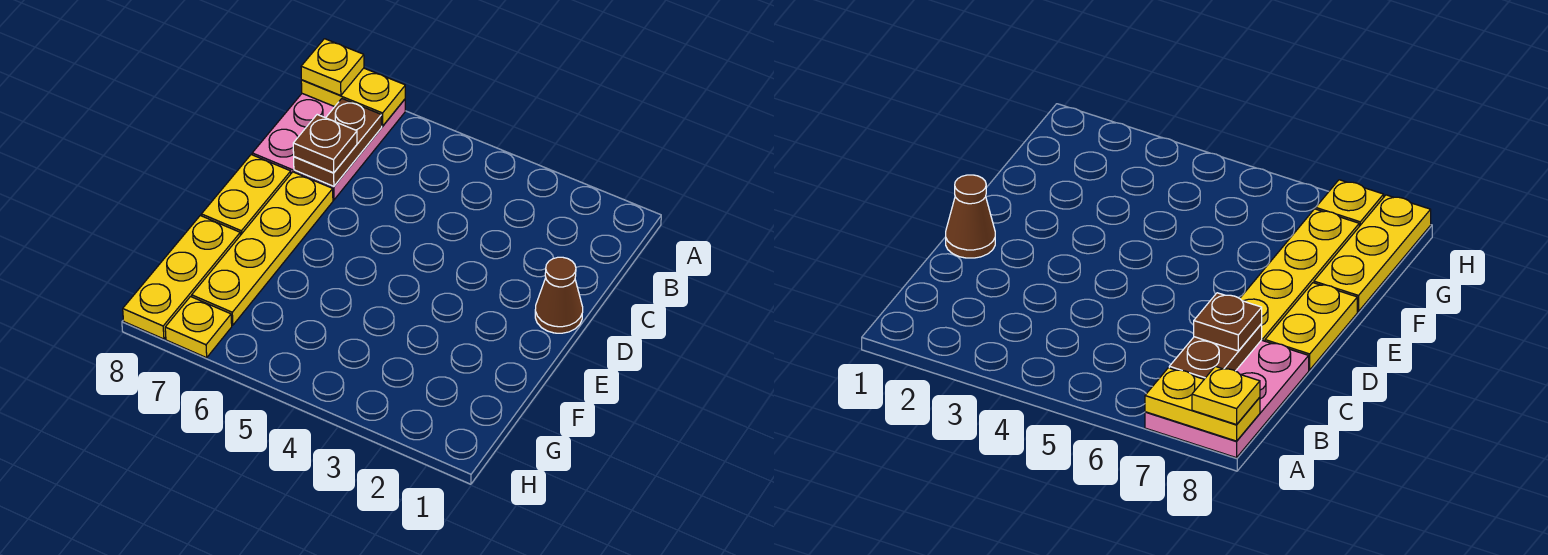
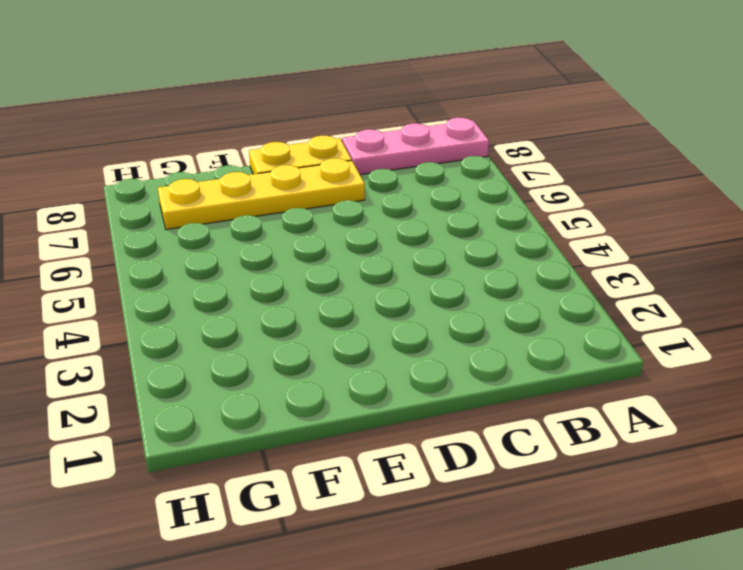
pink plate A8:C8 level 1 -> pink plate A7:C8 level 1
none -> brown cone D1 level 1
none -> yellow plate F8:H8 level 1

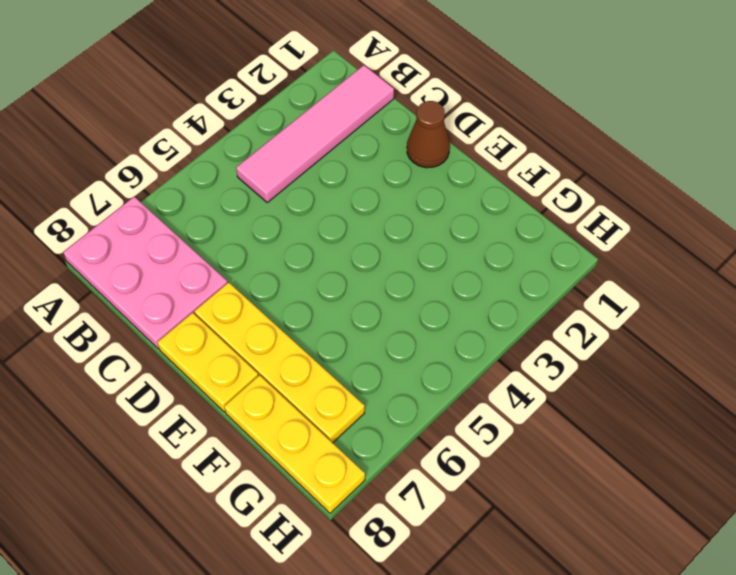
pink tile B1:B4 level 1 -> none
none -> yellow plate H7 level 1
none -> yellow plate A7:A8 level 2

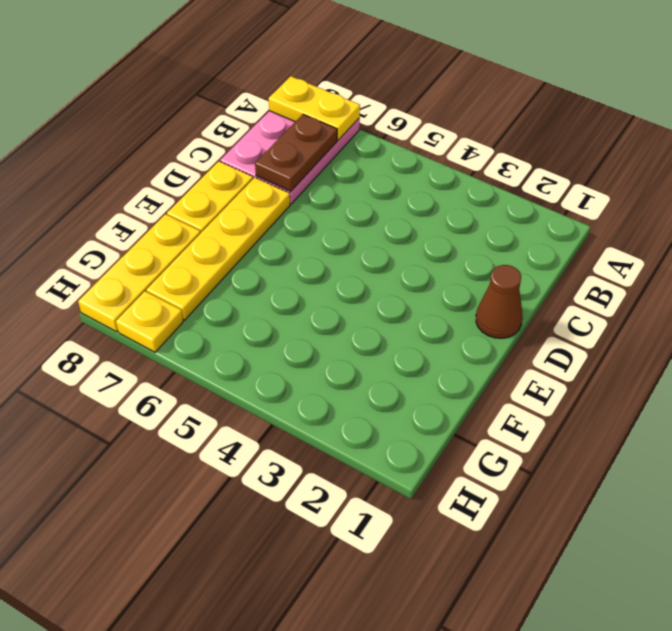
none -> yellow plate A8 level 3
none -> brown plate C7 level 3

